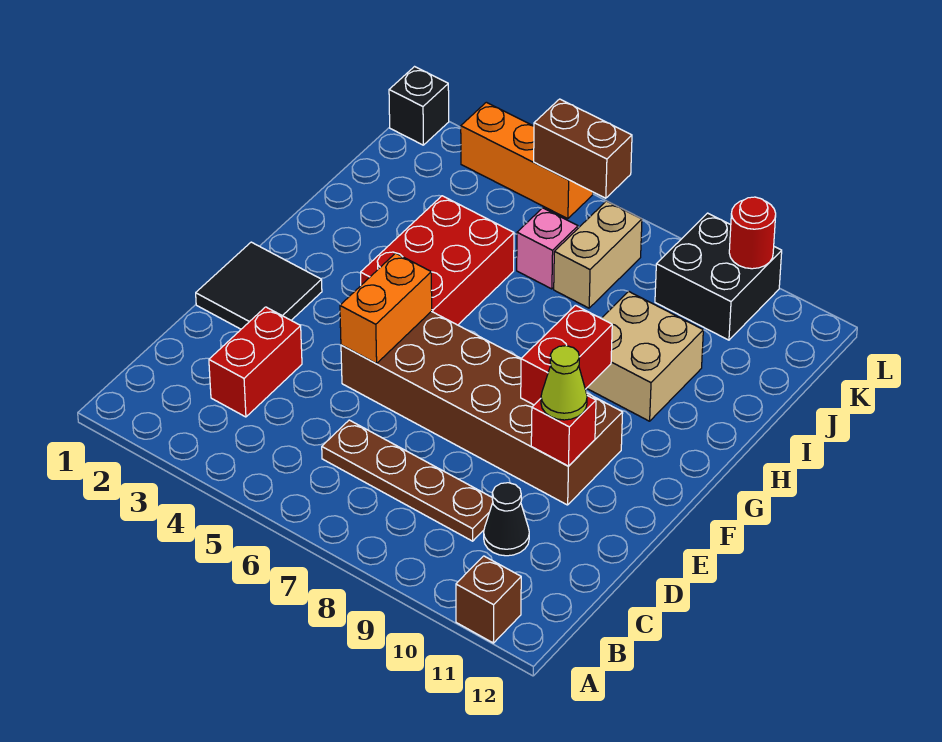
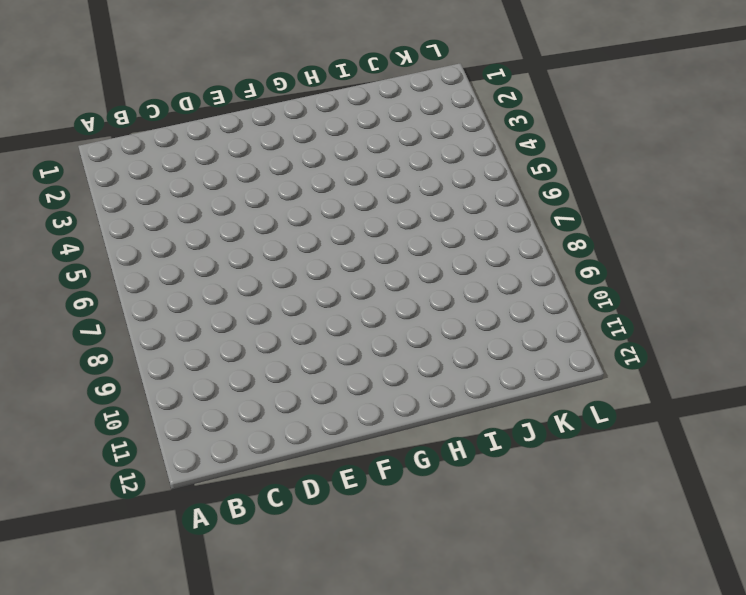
none -> brown brick A11 level 1
none -> red brick C3:D3 level 1
none -> brown plate C6:C9 level 1

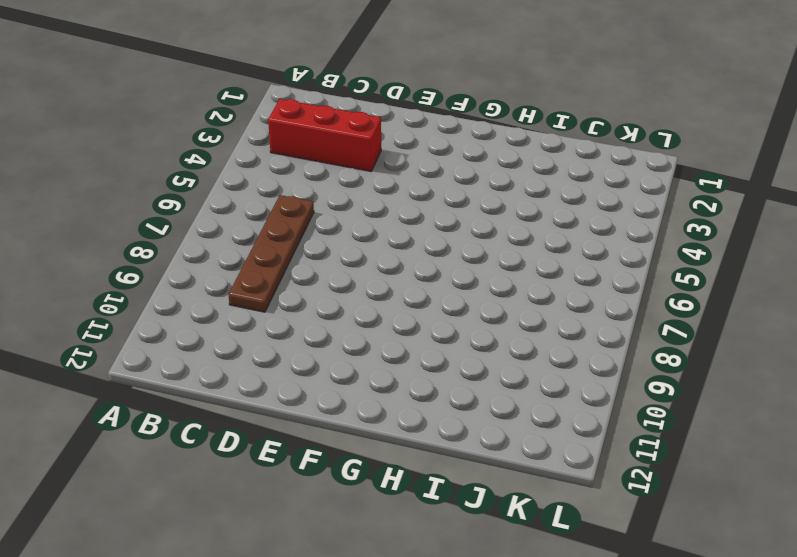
red brick B3:D3 level 1 -> red brick C3:D3 level 1
none -> brown brick A11 level 1
none -> black cone C10 level 1
none -> black tile E1:F2 level 1

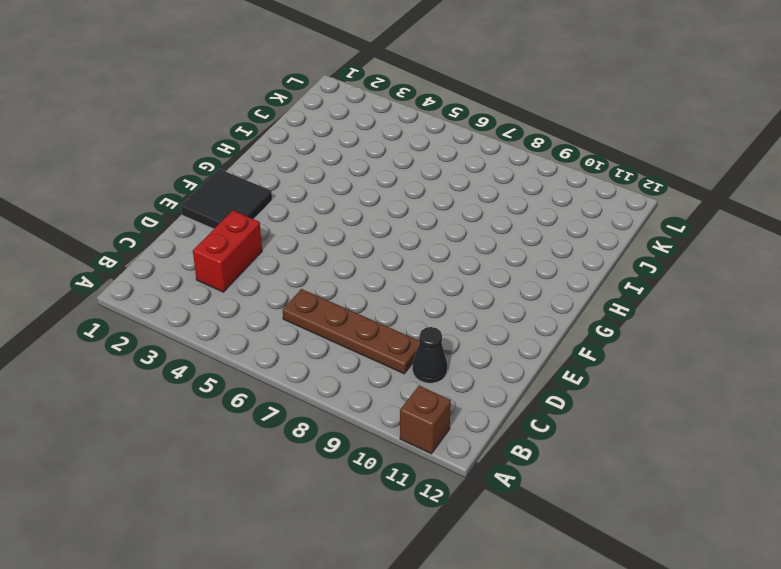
none -> brown brick E5:F10 level 1
none -> red brick G4:I5 level 1
none -> tan brick H9:I10 level 1

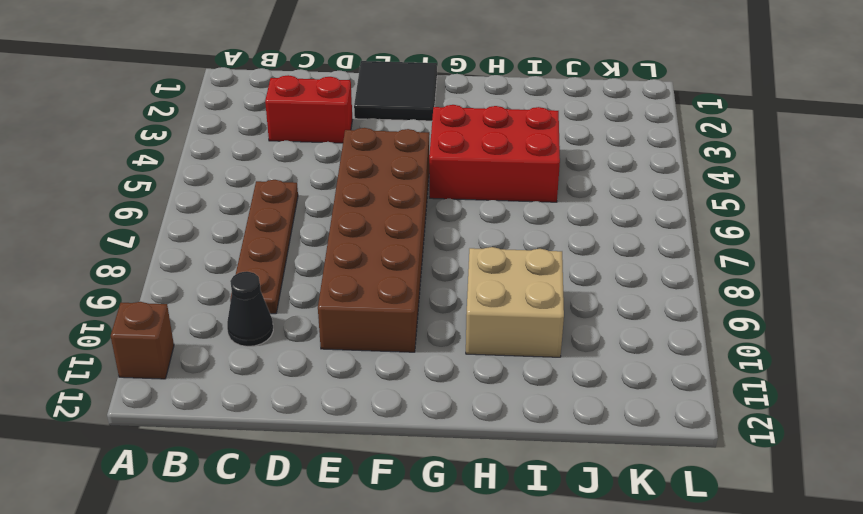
none -> pink brick J6 level 1
none -> tan brick J7:K7 level 1
none -> black brick K9:L10 level 1

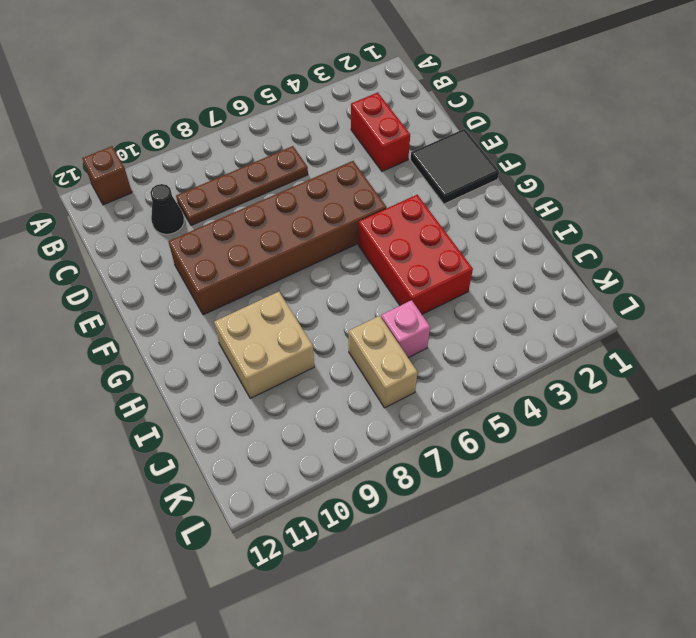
none -> black brick K9:L10 level 1
none -> black brick L1 level 1
none -> orange brick L3:L5 level 1

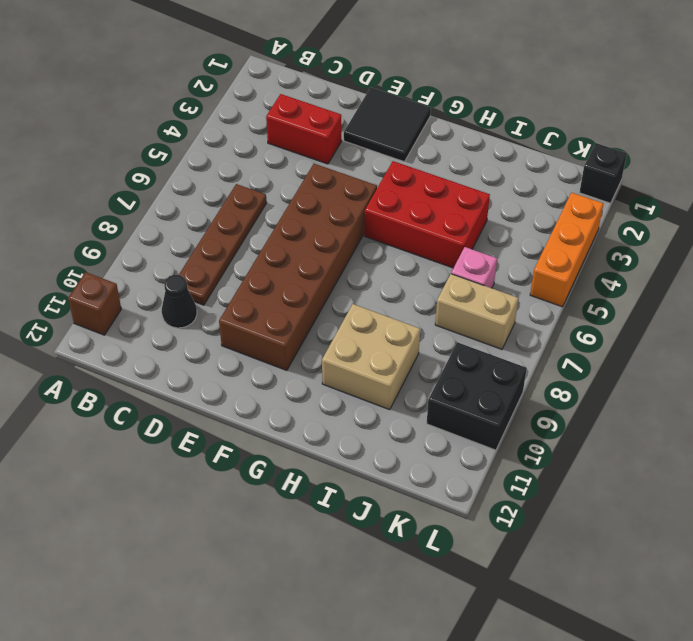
none -> orange brick E5:F5 level 2
none -> red brick E10 level 2
none -> red brick F9:G9 level 2

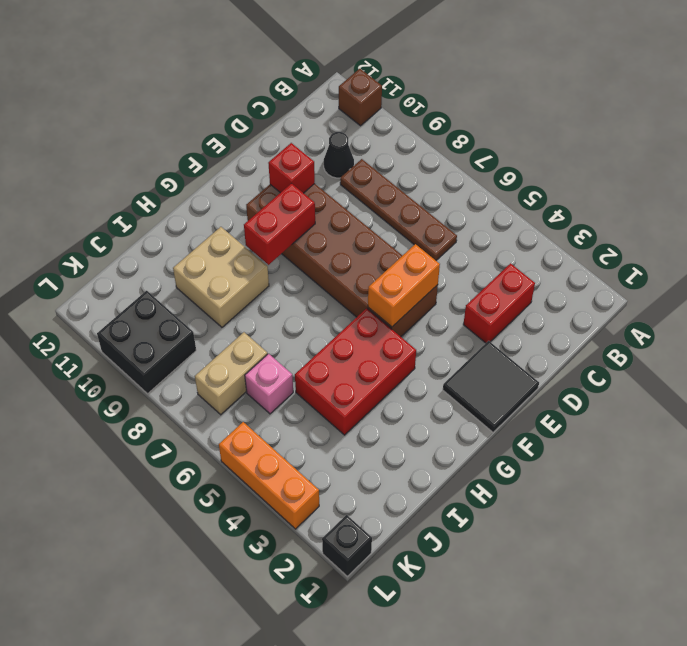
none -> brown brick L5:L6 level 2
none -> red round brick L10 level 2
none -> lime cone E10 level 3

